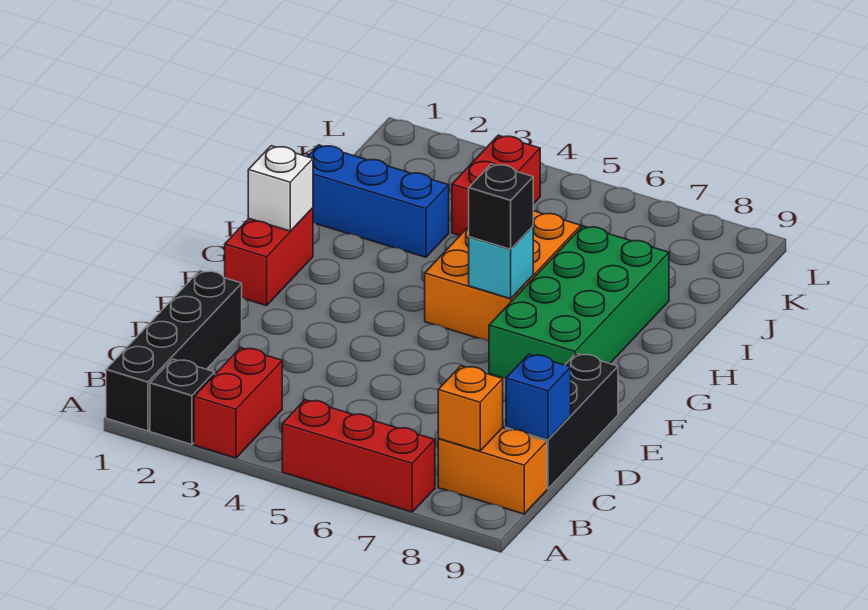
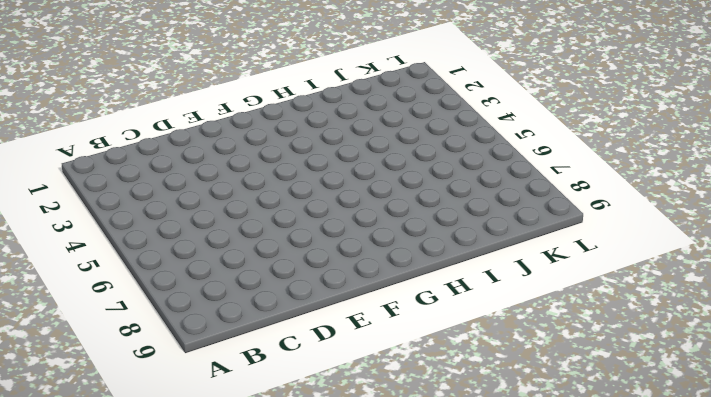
none -> black brick A1:D1 level 1
none -> black brick A2 level 1
none -> red brick A3:B3 level 1

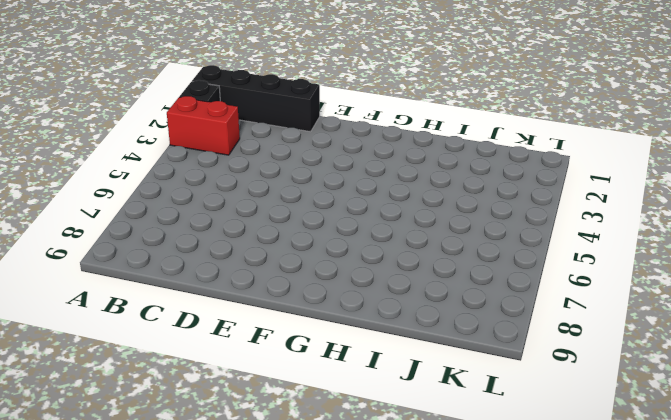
none -> red brick A5:A7 level 1
none -> orange brick B8:B9 level 1
none -> black brick C9:E9 level 1

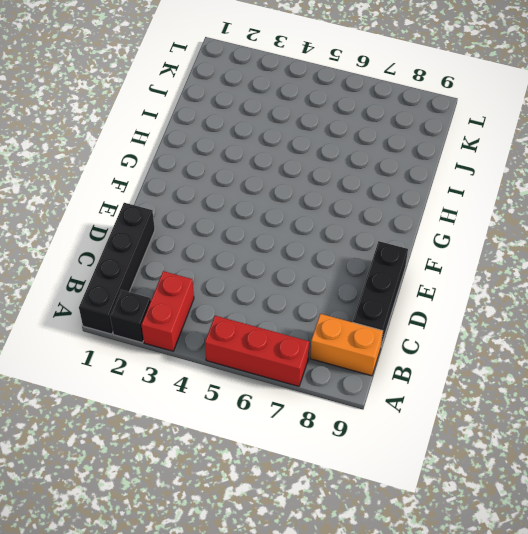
none -> red brick F1:G1 level 1
none -> green brick F7:I8 level 1
none -> orange brick G5:I6 level 1

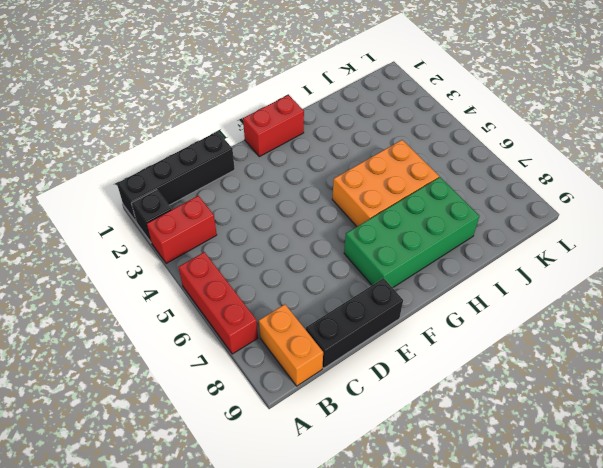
none -> blue brick I1:I3 level 1
none -> red brick J4:K4 level 1
none -> orange brick B8 level 2

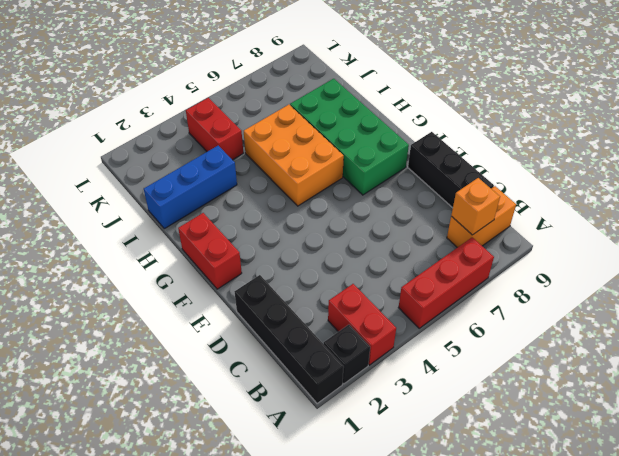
none -> blue brick C9 level 2
none -> white brick G1 level 2
none -> cyan brick G6 level 2

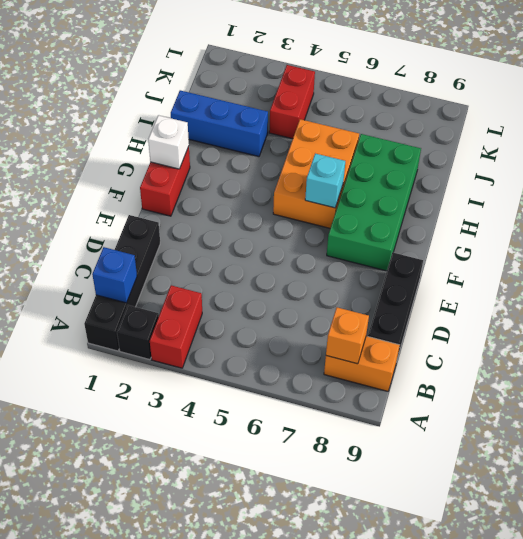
blue brick B1 level 2 -> blue brick C9 level 2
none -> red brick A5:A7 level 1
none -> black brick G6 level 3

